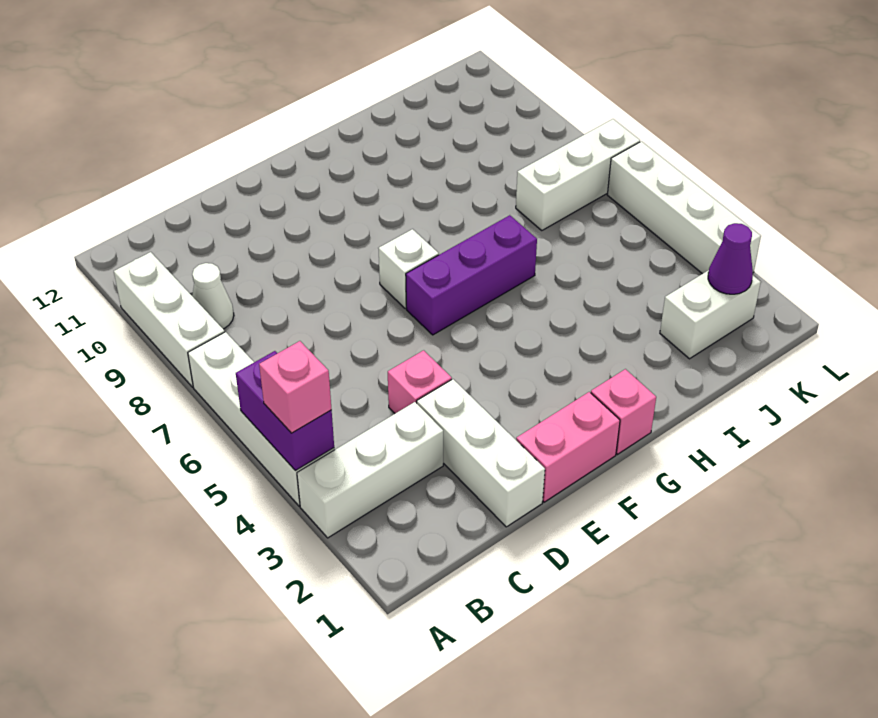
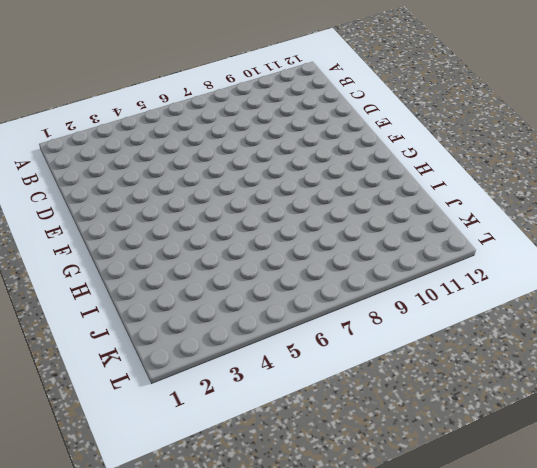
none -> white brick A3:C3 level 1
none -> white brick A4:A7 level 1
none -> white brick A8:A10 level 1

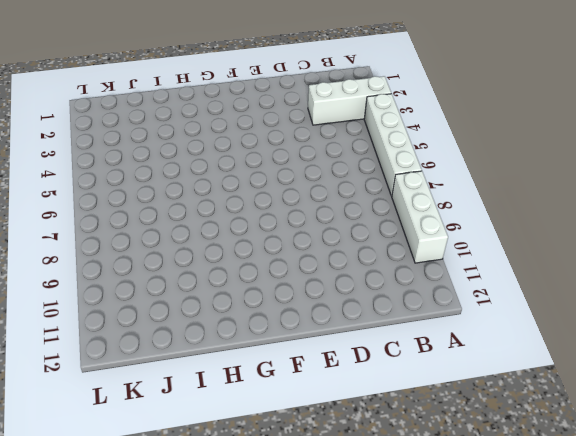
none -> white cone B9 level 1
none -> white brick D1:D3 level 1
none -> pink brick D4 level 1

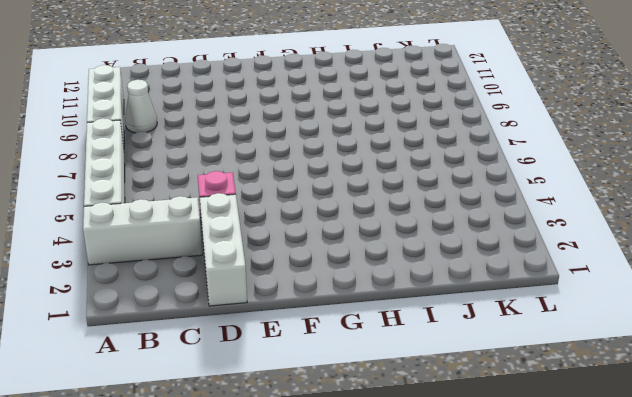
none -> pink brick E1:F1 level 1
none -> purple brick F6:H6 level 1
none -> white brick F7 level 1

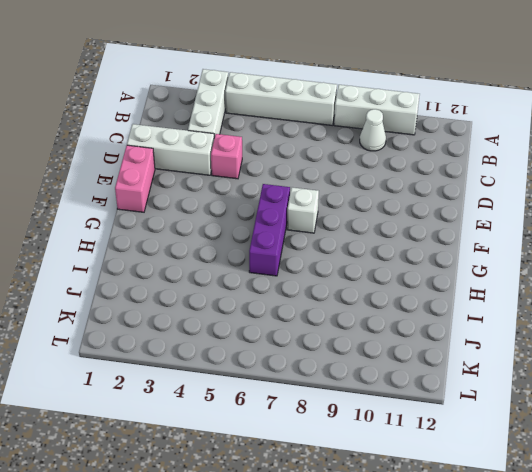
none -> pink brick G1 level 1
none -> white brick J2:K2 level 1
none -> white brick J7:L7 level 1

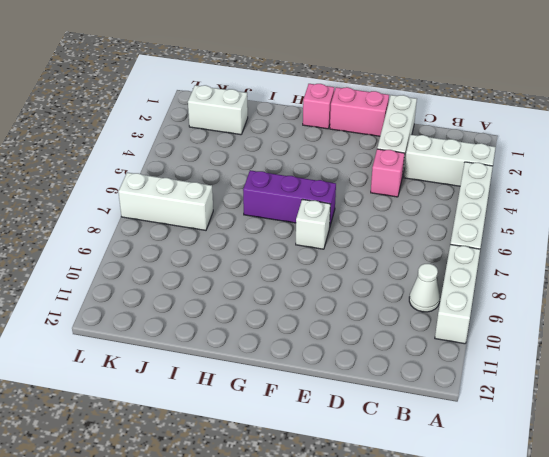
none -> white brick L3:L6 level 1
none -> purple brick A4:A5 level 2
none -> purple cone K2 level 2

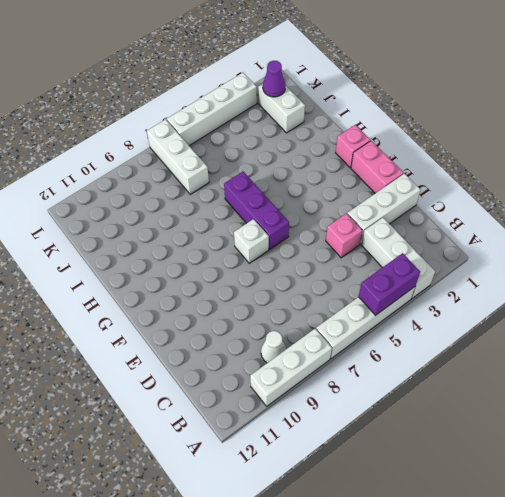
none -> pink brick A4 level 3

